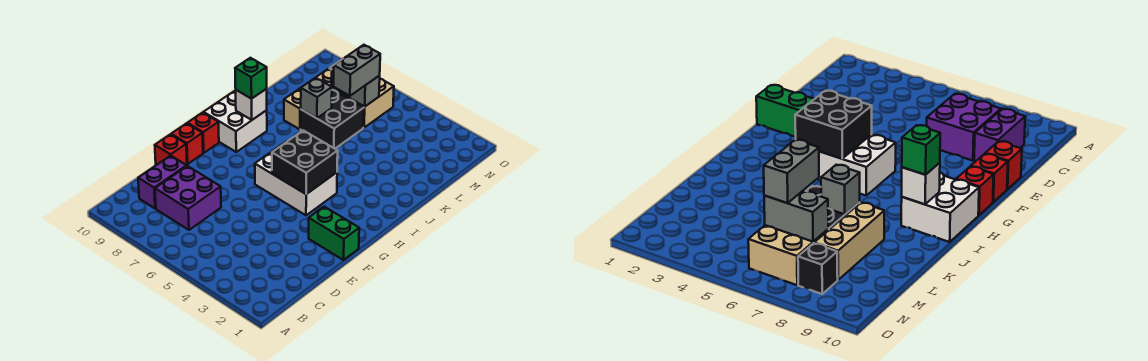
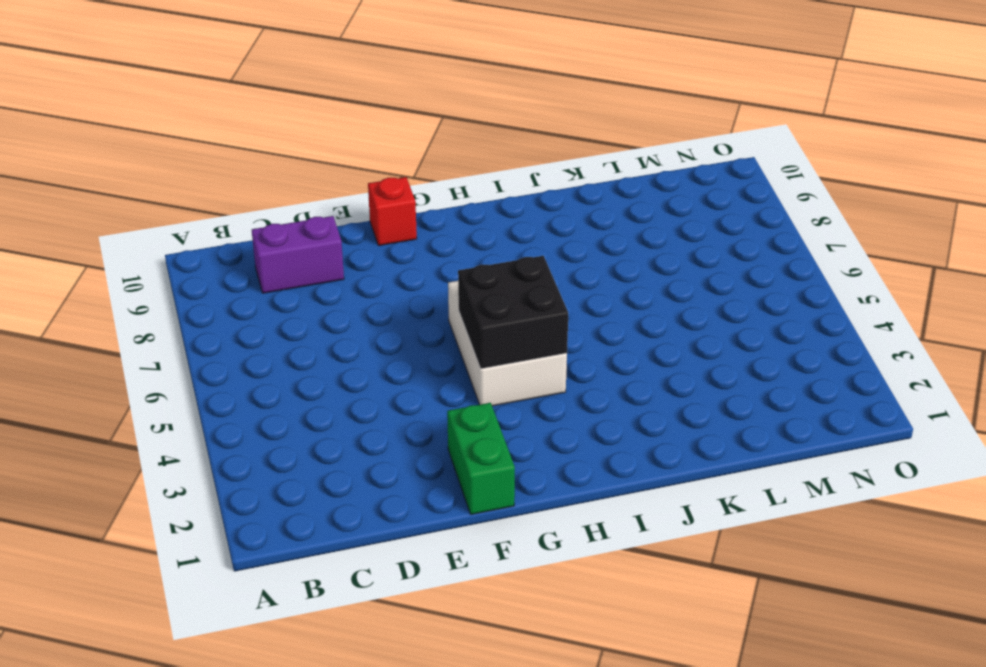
none -> purple brick C7:D8 level 1
none -> red brick E10 level 1
none -> red brick G10 level 1

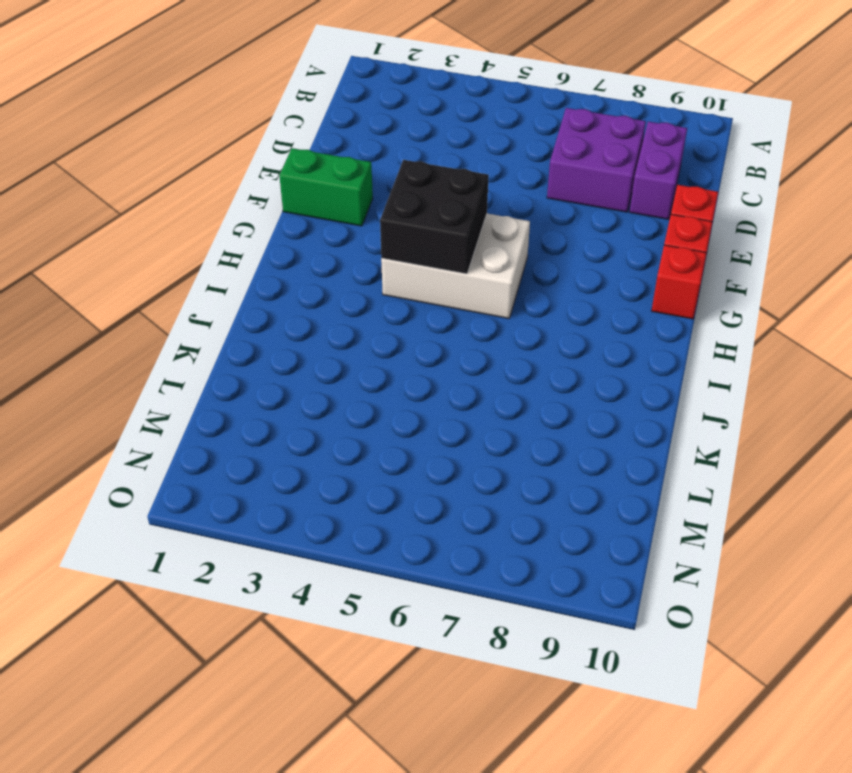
none -> white brick H9:I10 level 1
none -> black brick K6:L7 level 1
none -> tan brick K8:M8 level 1

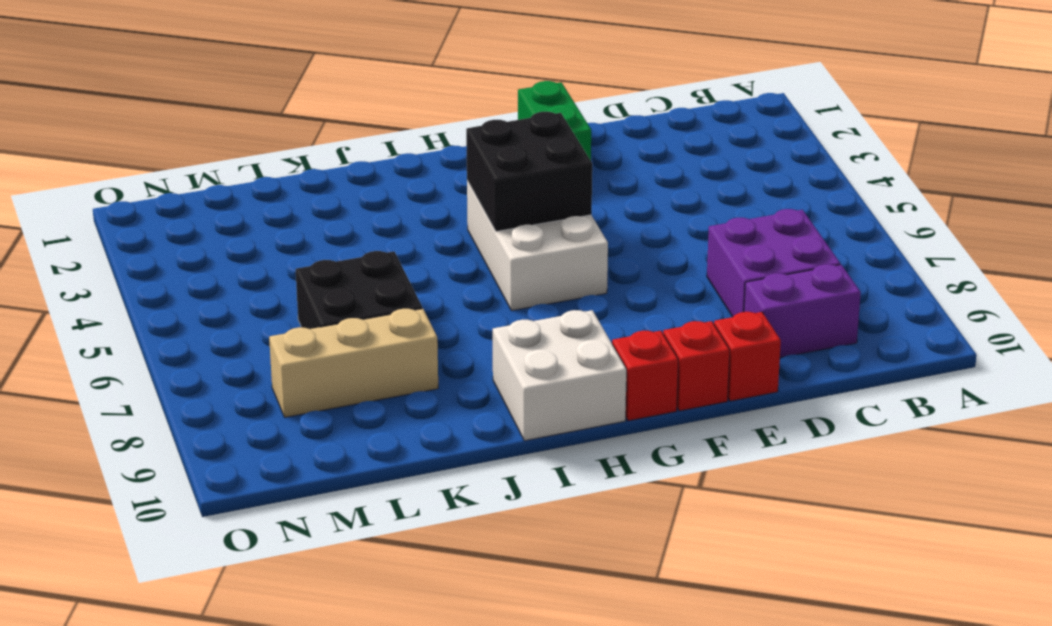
none -> tan brick M6:N7 level 1
none -> black brick N8 level 1
none -> white brick I9 level 2

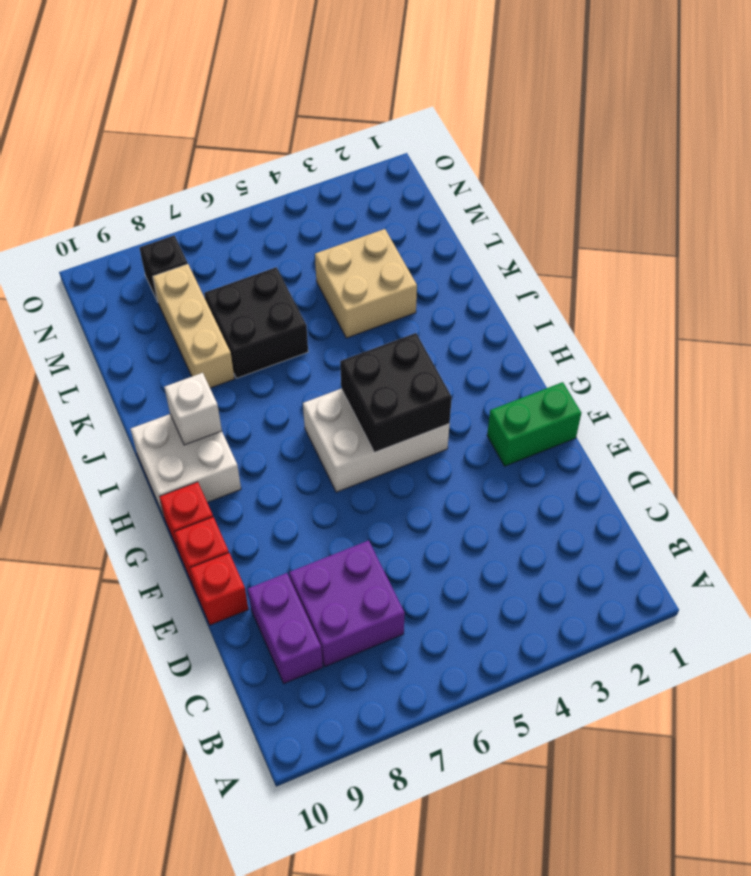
tan brick K3:L4 level 1 -> tan brick M6:N7 level 1
none -> grey brick K7 level 2
none -> grey brick M6:M7 level 2
none -> green brick I9 level 3

